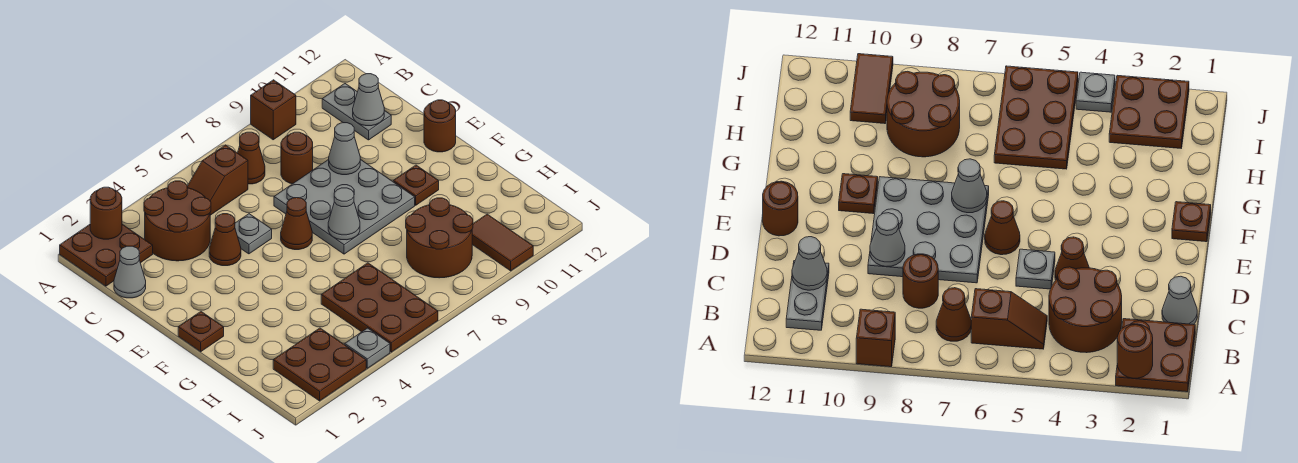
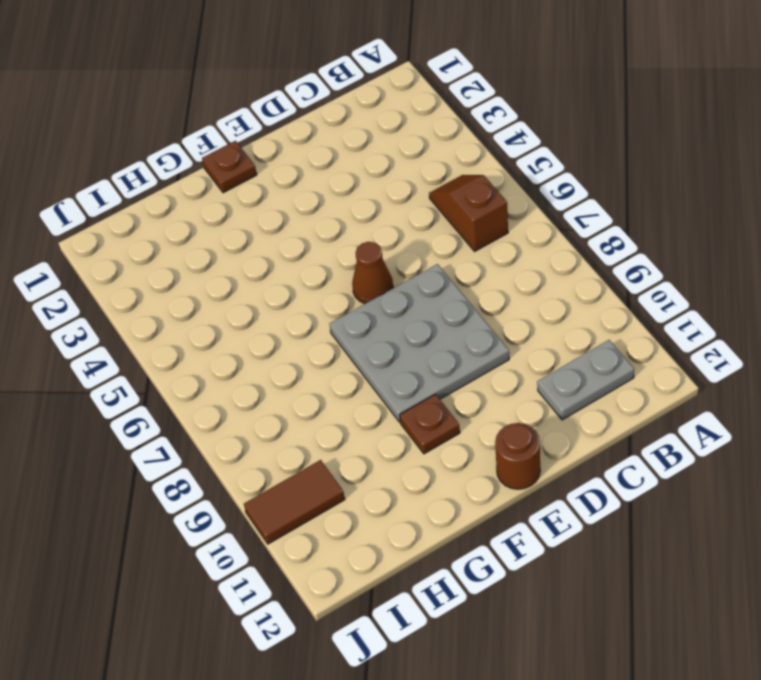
none -> brown plate A1:B2 level 1
none -> brown brick A9 level 1
none -> brown round brick B3:C4 level 1

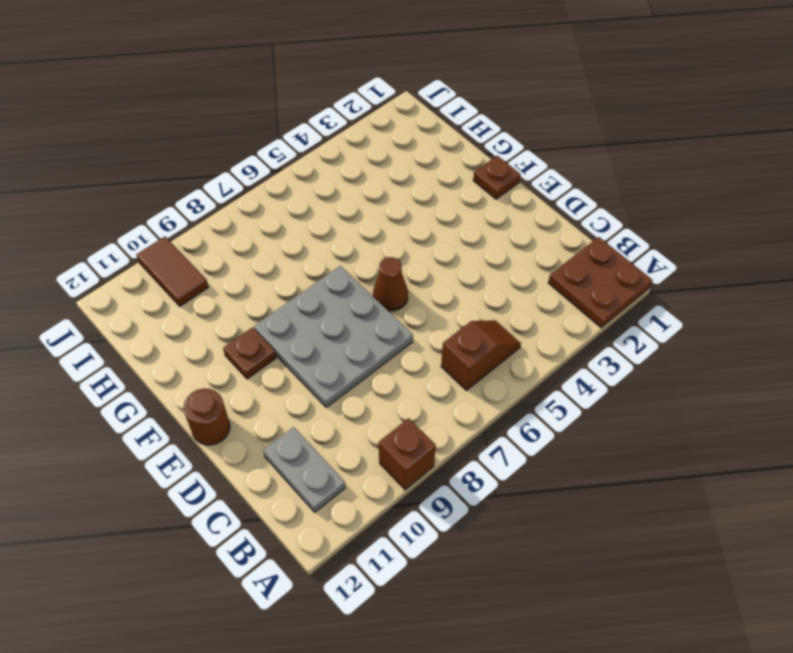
none -> brown round brick B3:C4 level 1
none -> brown cone B7 level 1
none -> grey cone C1 level 1

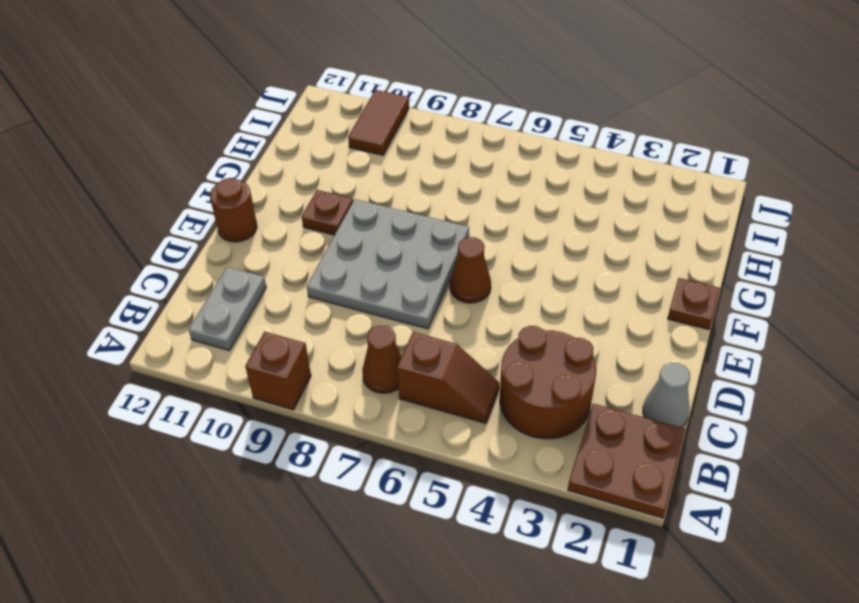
none -> brown round brick C8 level 1
none -> brown cone D4 level 1
none -> grey plate D5 level 1

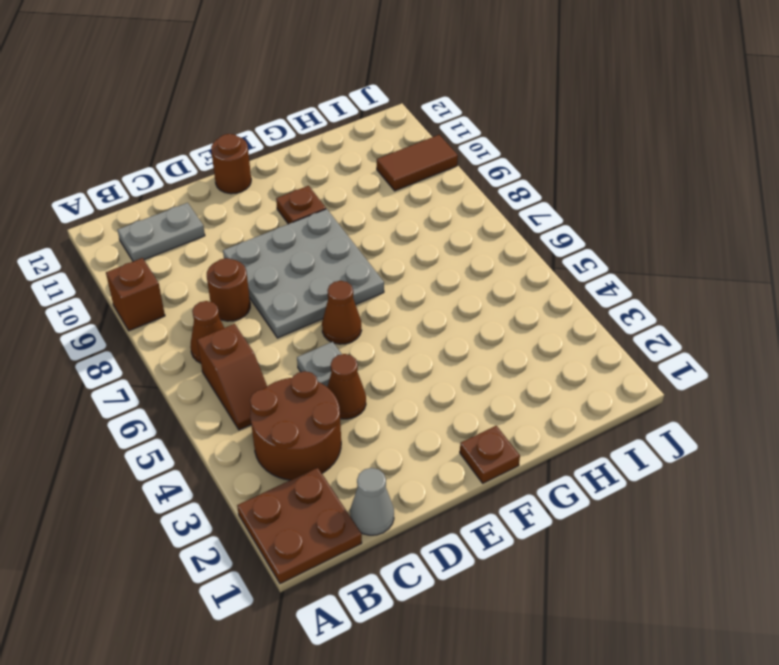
none -> brown plate H5:J6 level 1
none -> brown round brick H8:I9 level 1
none -> brown plate I2:J3 level 1

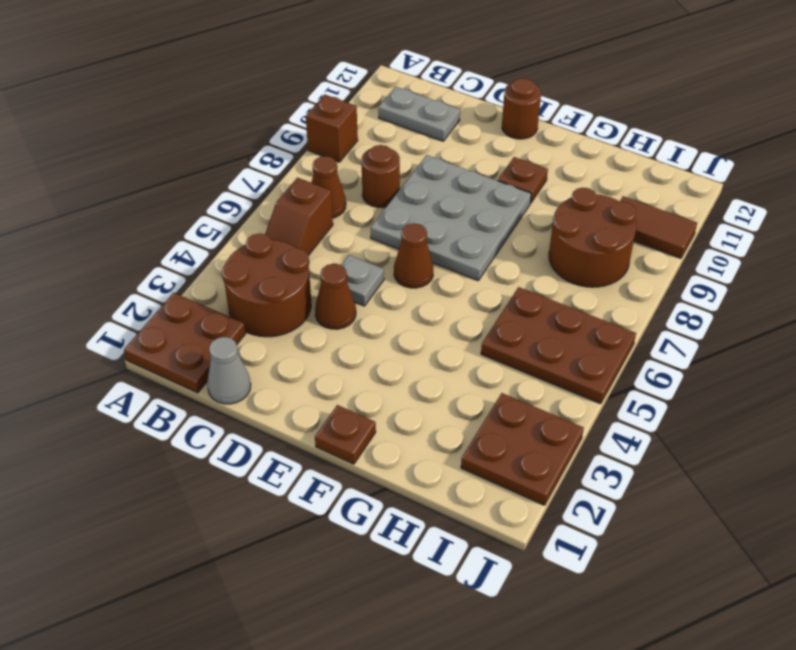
none -> grey plate J4 level 1
none -> brown round brick A2 level 2
none -> grey cone C11 level 2

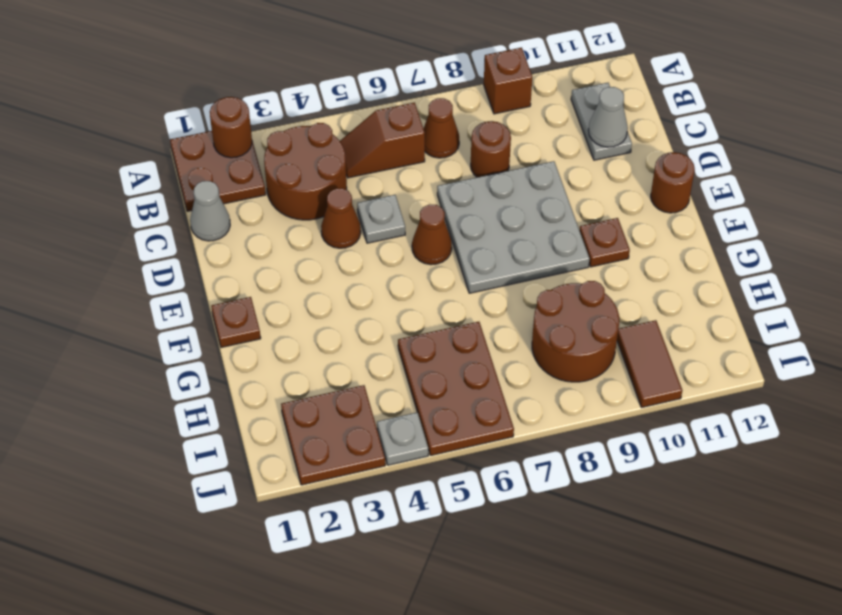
none -> grey cone D9 level 2
none -> grey cone F7 level 2

